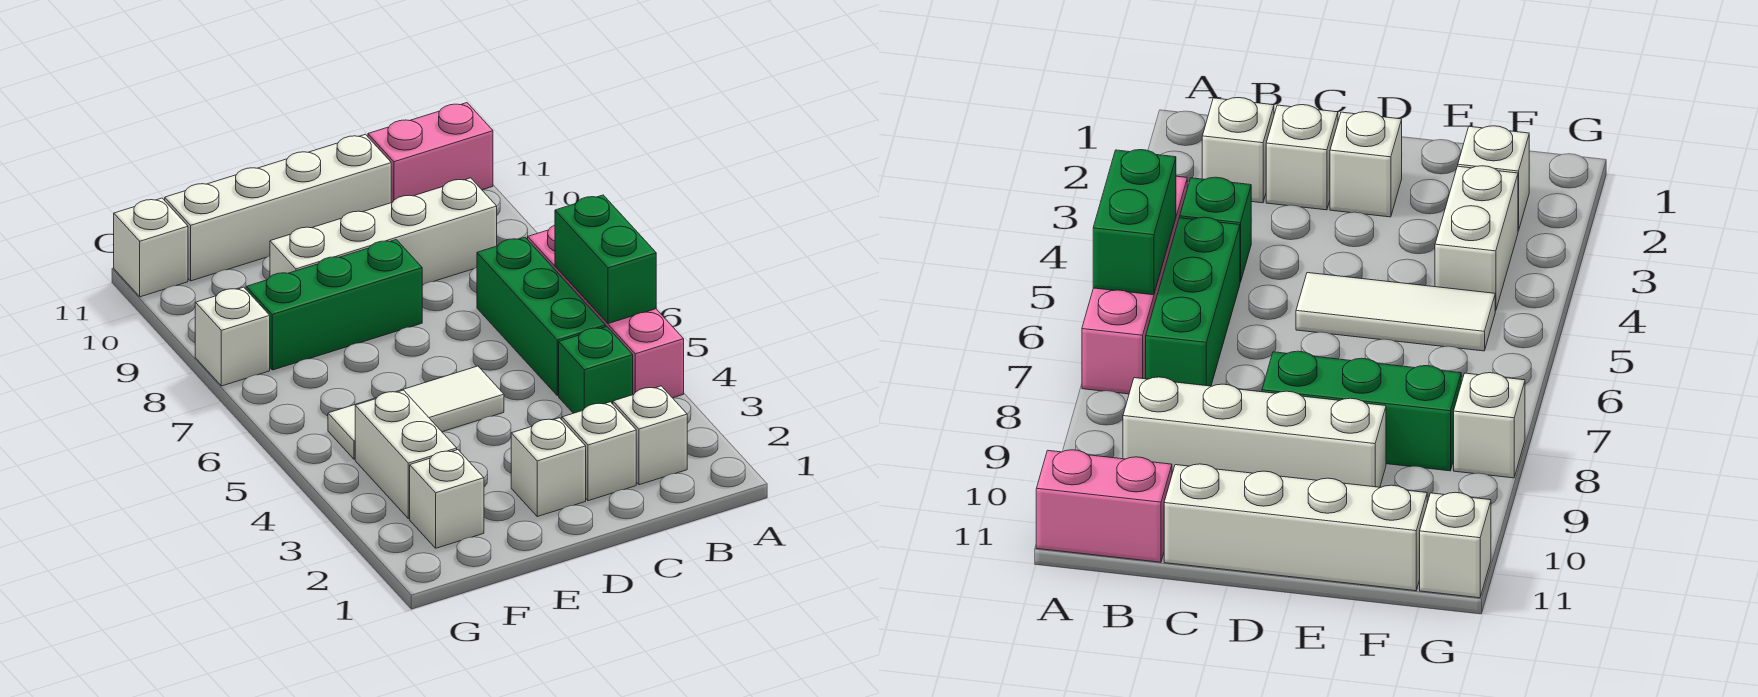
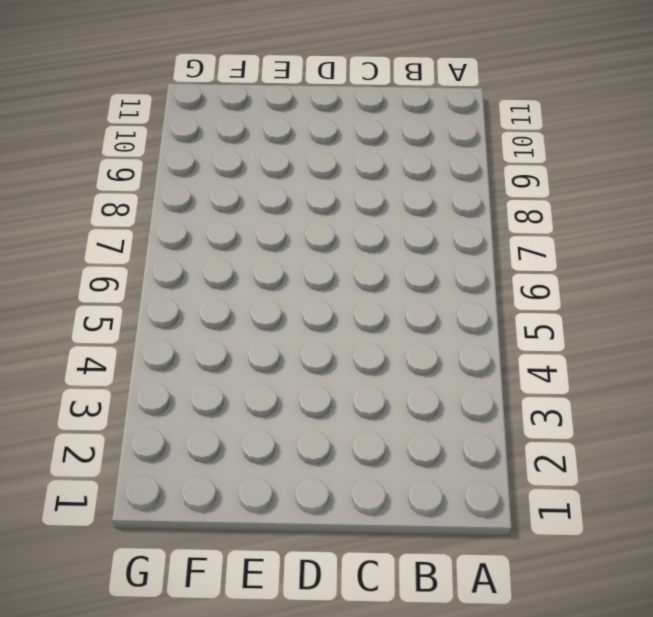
none -> pink brick A4:A7 level 1
none -> pink brick A11:B11 level 1
none -> white brick B2 level 1

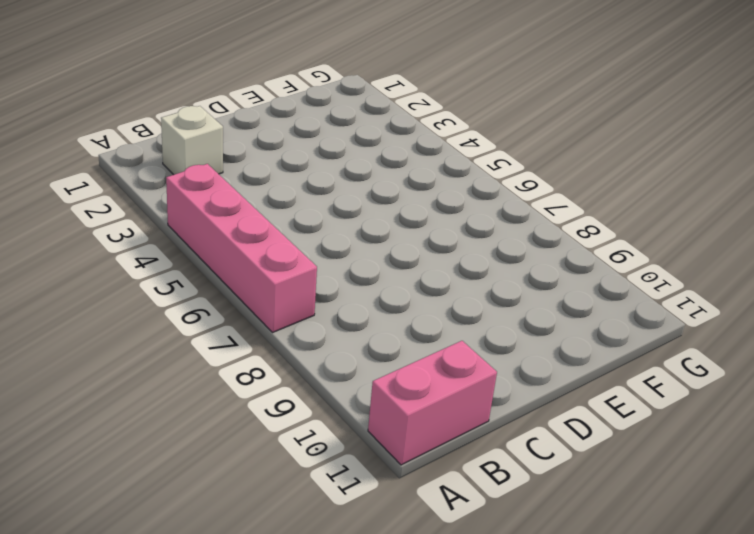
none -> green brick B4 level 1
none -> green brick B5:B7 level 1
none -> white brick B9:E9 level 1

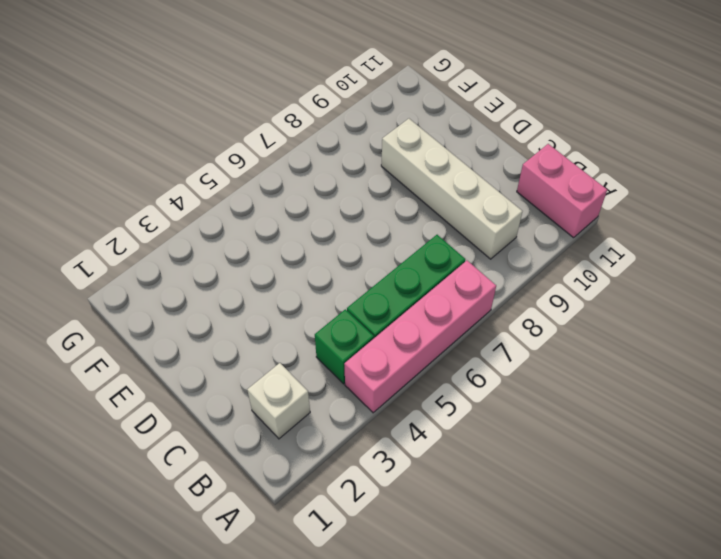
none -> white brick C2 level 1
none -> white brick C11:F11 level 1
none -> white brick D2 level 1

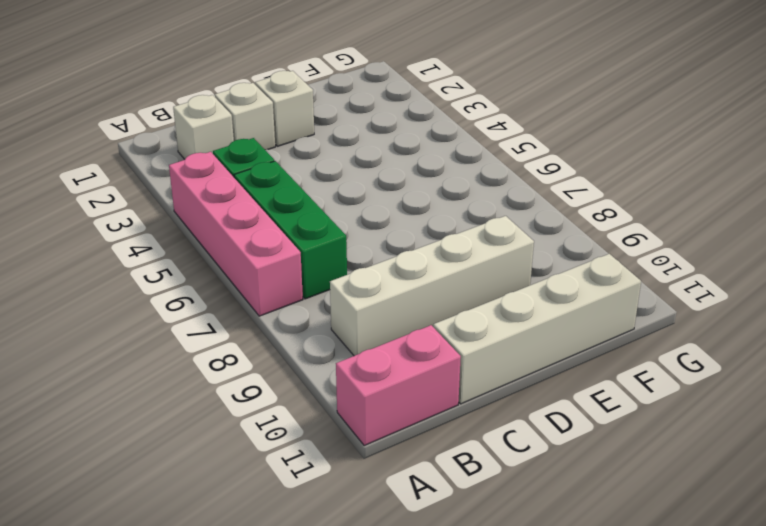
none -> white tile D5:F5 level 1
none -> green brick D8:F8 level 1
none -> white brick F2 level 1

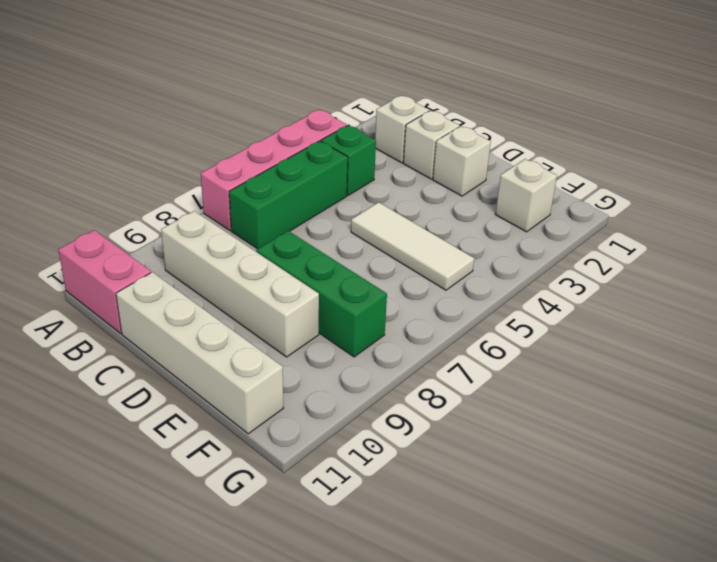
none -> white brick F3:F4 level 1
none -> white brick G8 level 1
none -> white brick G11 level 1

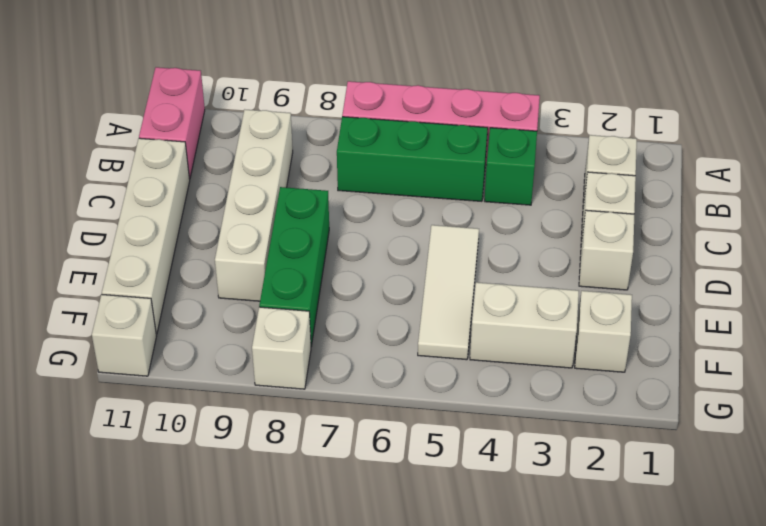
none -> green brick A5:A6 level 2

